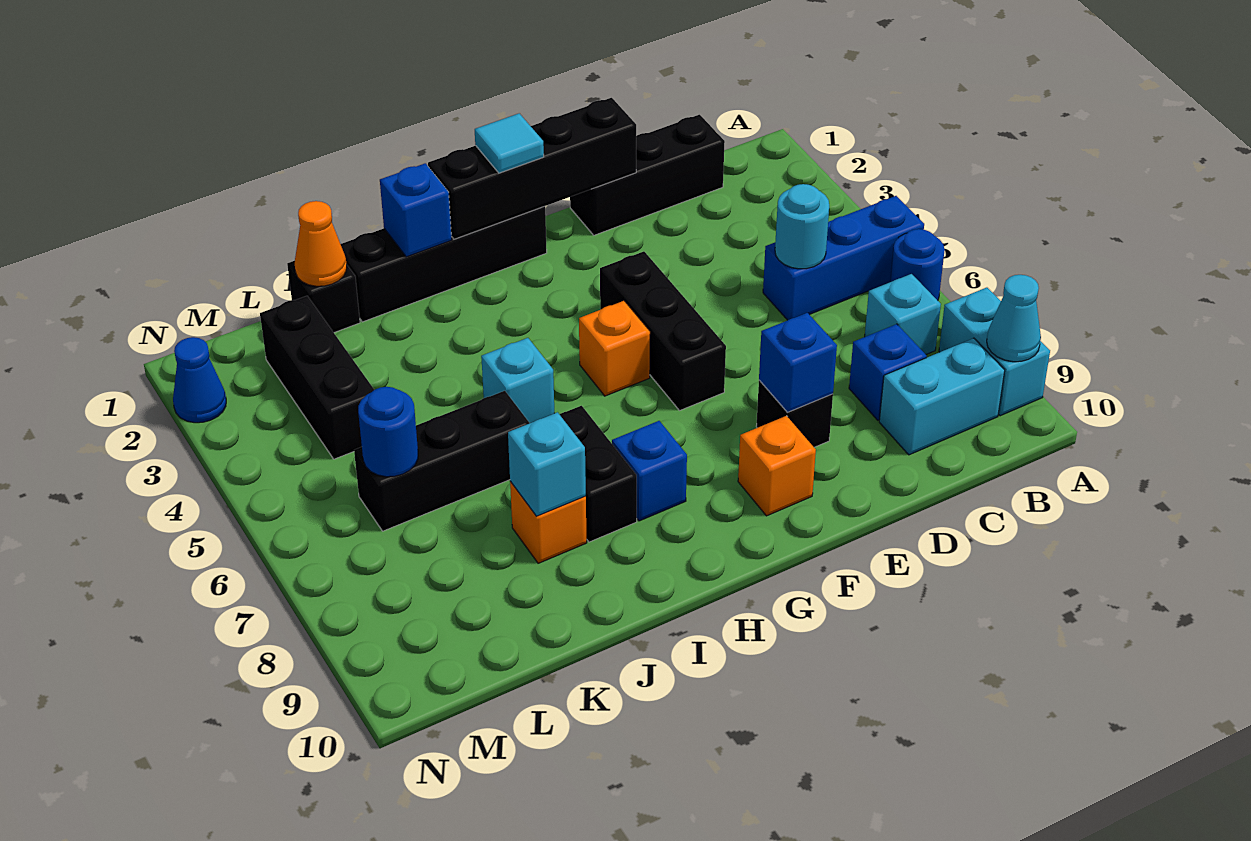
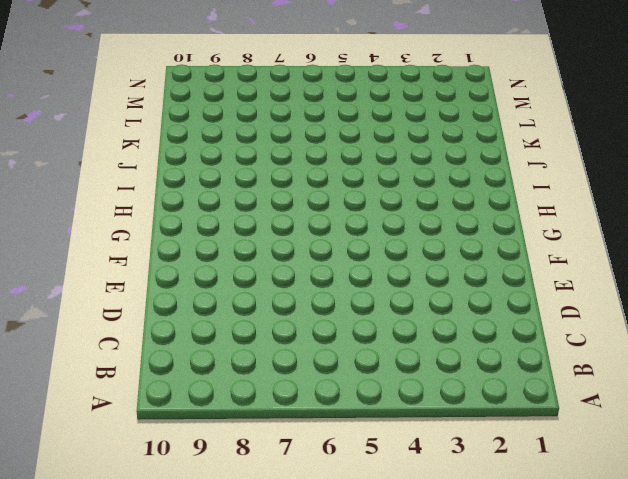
none -> blue brick A5:C5 level 1
none -> blue round brick A6 level 1
none -> cyan brick A8:A9 level 1

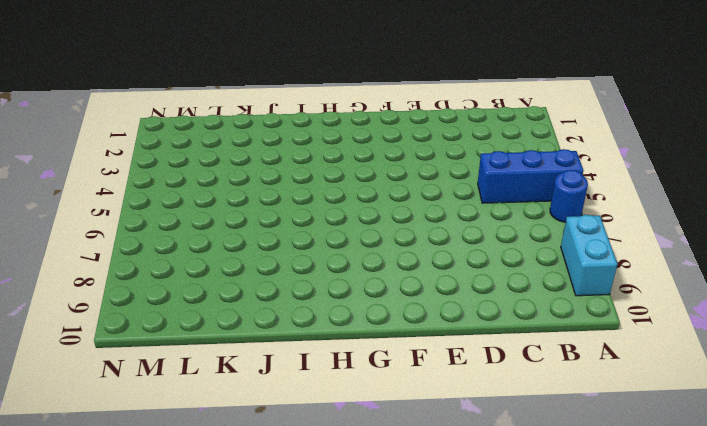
none -> cyan brick B7 level 1
none -> cyan brick B9:C9 level 1
none -> black brick C1:E1 level 1

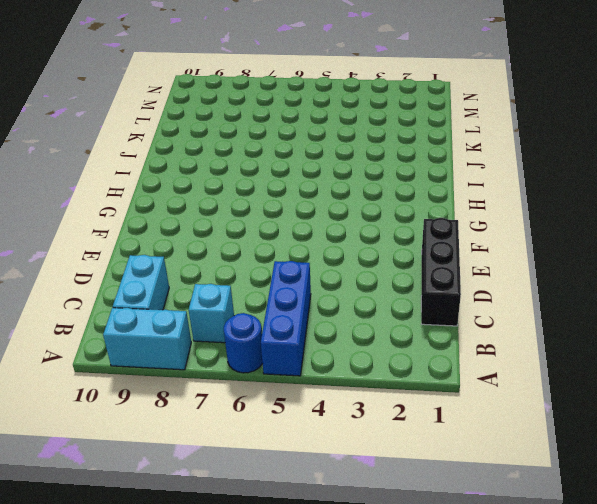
none -> blue brick C8 level 1
none -> black brick E8 level 1
none -> black brick F4:F6 level 1

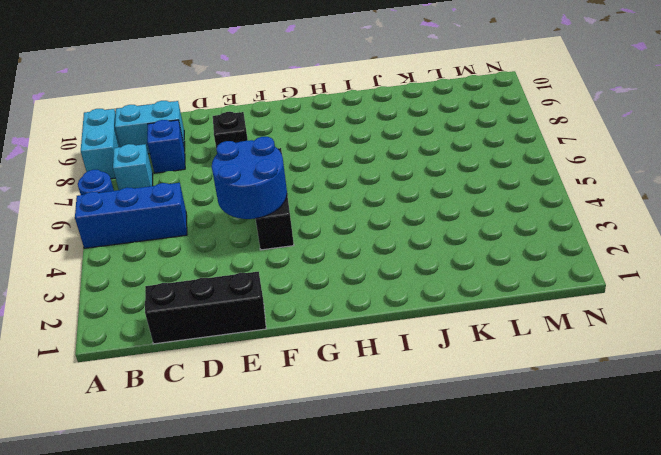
blue round brick E4:F5 level 2 -> none
none -> orange brick F9 level 1
none -> black brick G1:J1 level 1
none -> orange brick G5 level 1

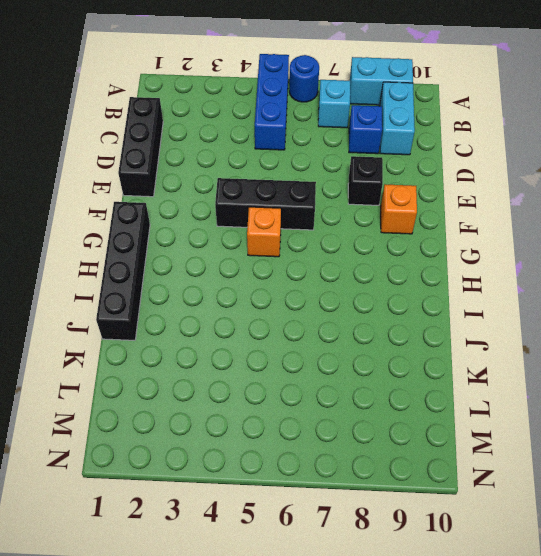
none -> blue brick H8 level 1
none -> cyan brick I5 level 1
none -> black brick I7:I8 level 1

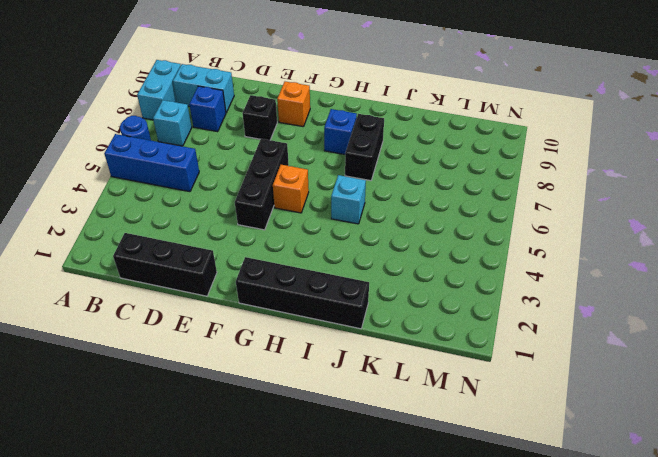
none -> black brick J6:L6 level 1
none -> orange brick J8 level 1
none -> black brick K1 level 1

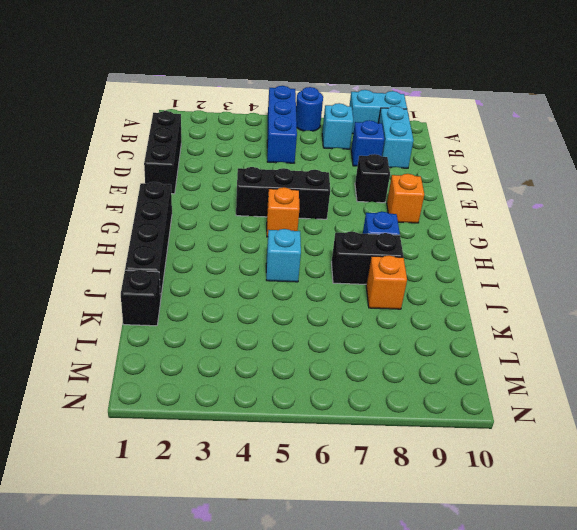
none -> black brick J6:L6 level 1
none -> black brick L2:L4 level 1
none -> blue cone N2 level 1

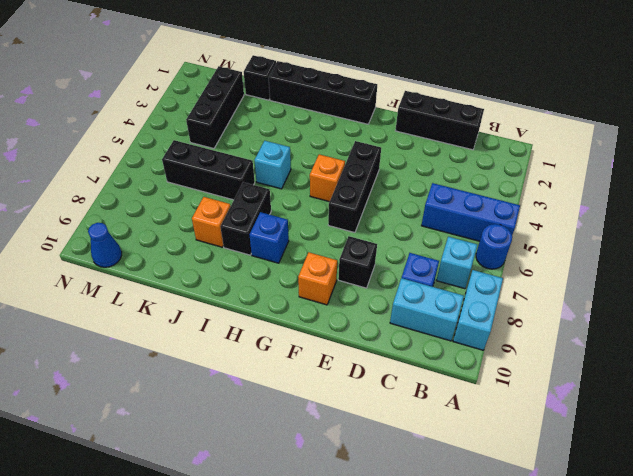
blue cone M10 level 1 -> blue cone N2 level 1
none -> cyan cone A9 level 2
none -> cyan round brick C5 level 2
none -> black brick E1:H1 level 2

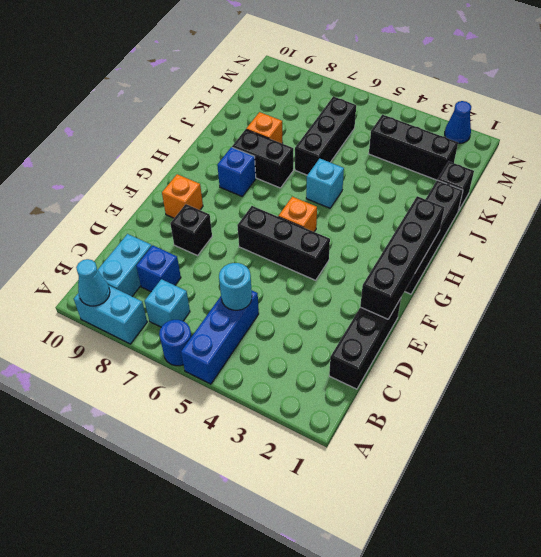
none -> blue brick E8 level 2
none -> blue brick I1 level 2
none -> cyan brick J8 level 2

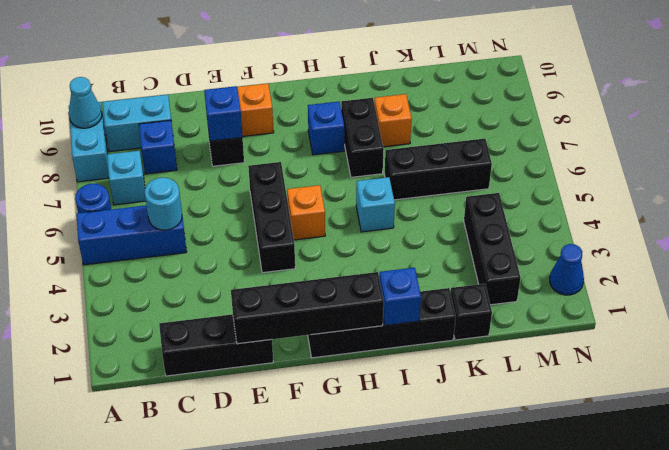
none -> cyan brick J8 level 2
none -> orange cone K1 level 2
none -> blue round brick L6 level 2

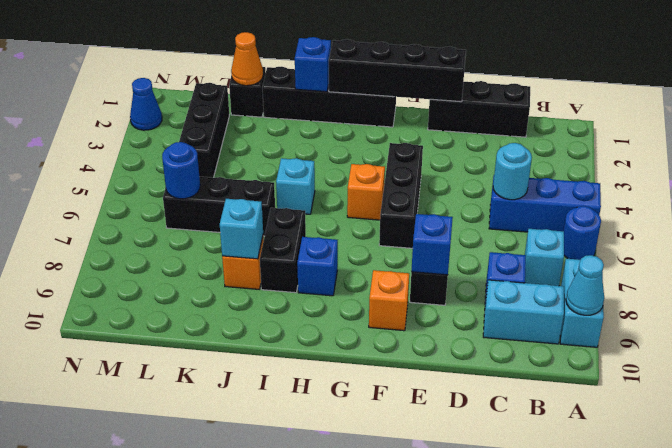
none -> cyan tile G1 level 3

